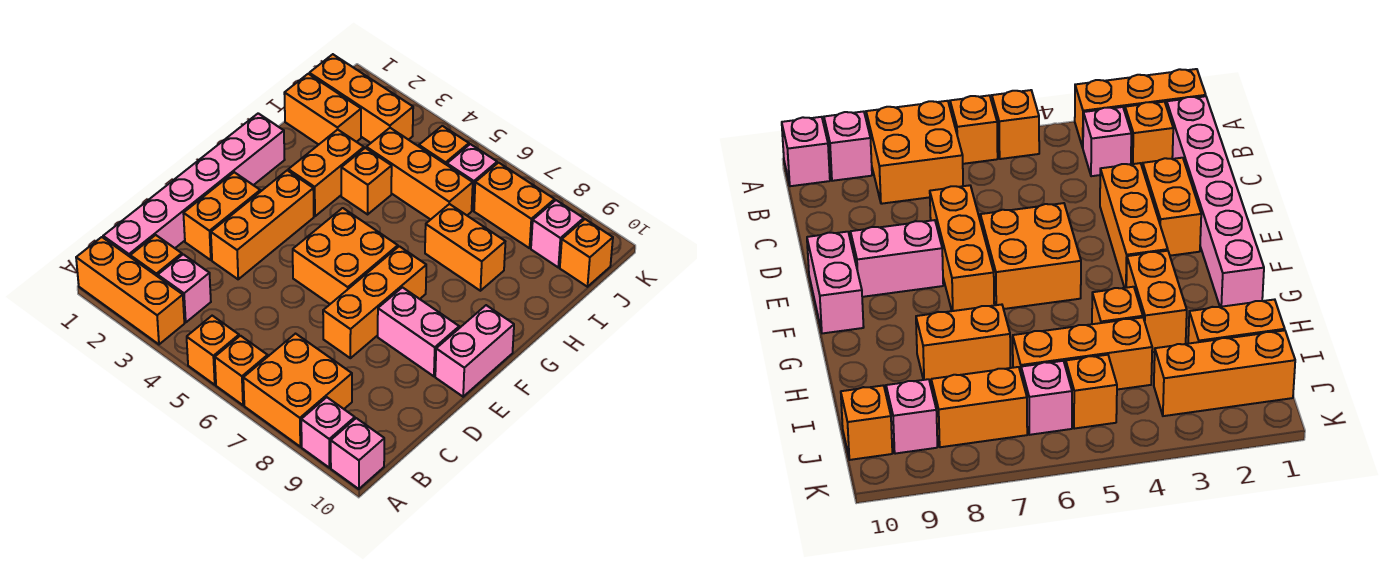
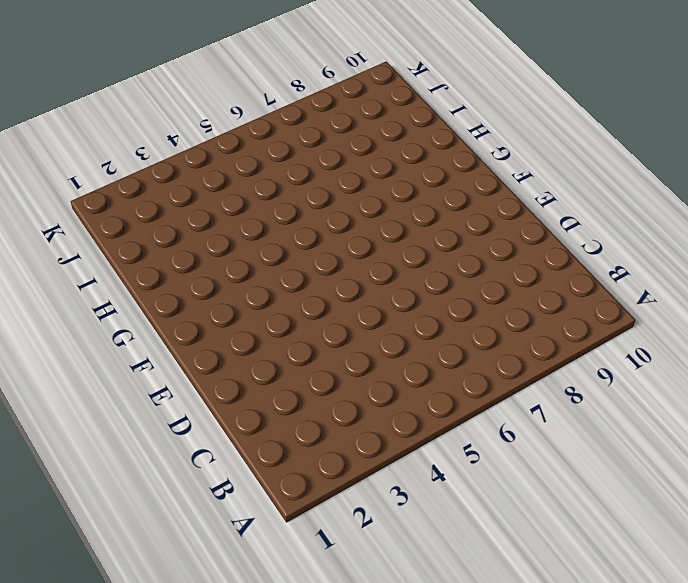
none -> orange brick A1:A3 level 1
none -> orange brick A5 level 1
none -> orange brick A6 level 1

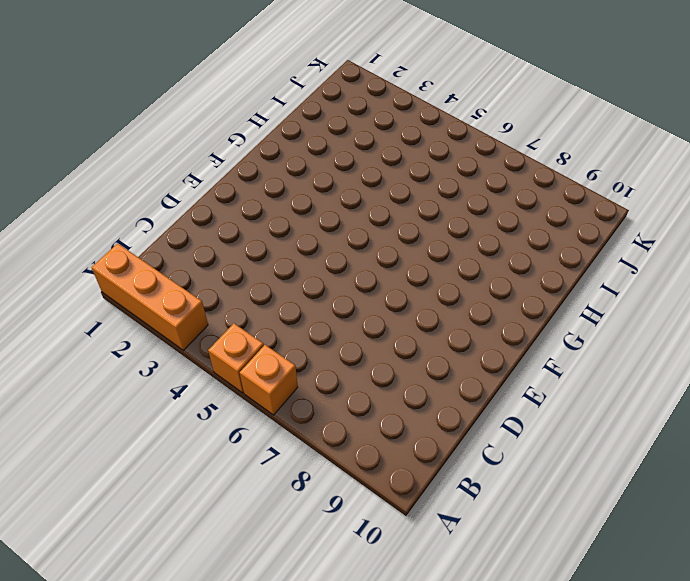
none -> orange brick A7:B8 level 1
none -> pink brick A9 level 1
none -> pink brick A10 level 1

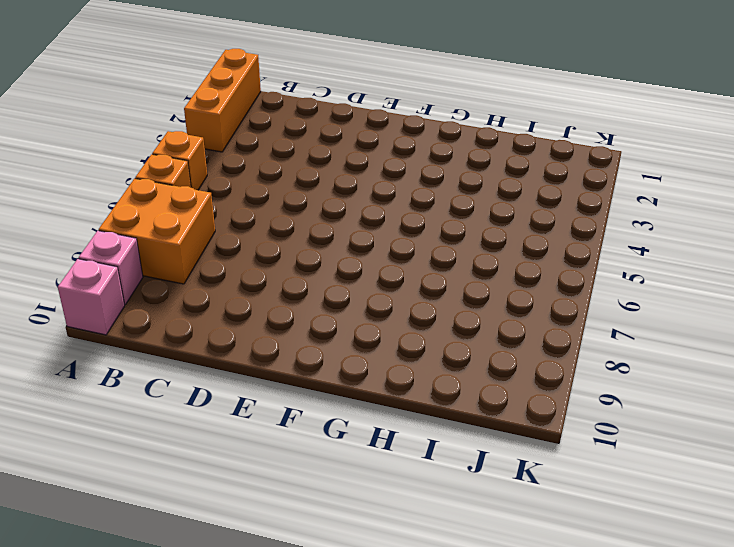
none -> pink brick B1:G1 level 1
none -> orange brick B2 level 1
none -> pink brick B3 level 1

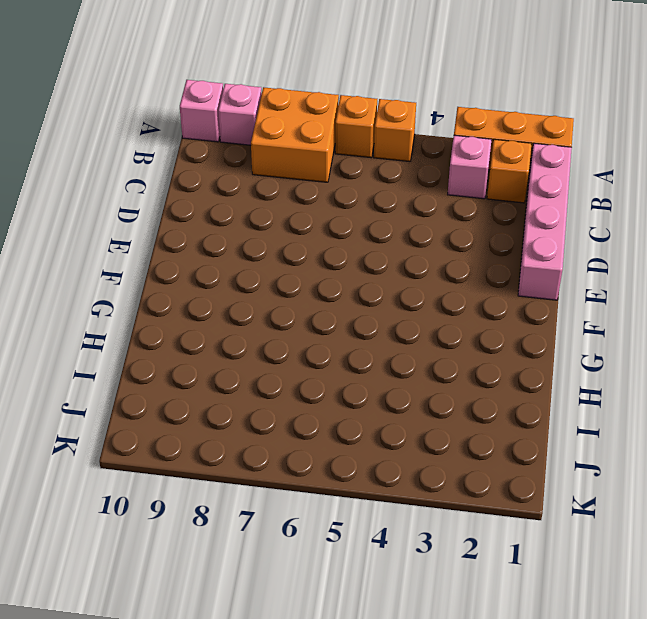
pink brick B1:E1 level 1 -> pink brick B1:G1 level 1
none -> orange brick D2:E2 level 1
none -> orange brick D3:F3 level 1
none -> orange brick D7:F7 level 1

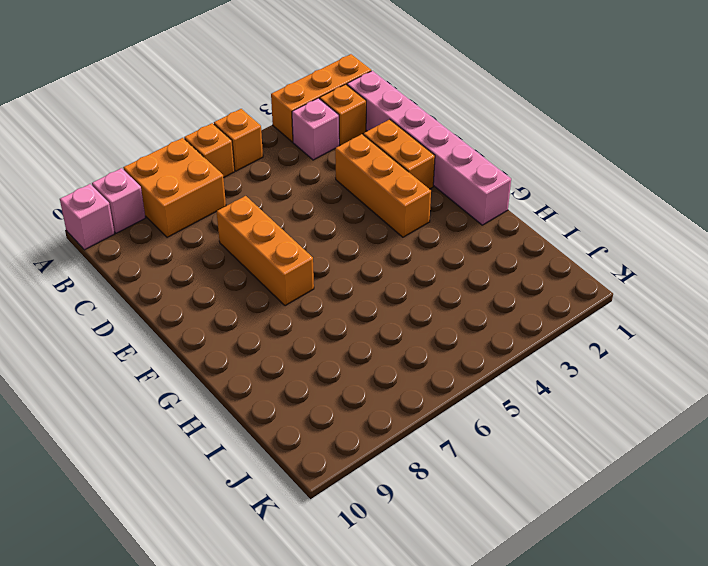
none -> orange brick E5:F6 level 1
none -> pink brick E8:E9 level 1
none -> pink brick E10:F10 level 1

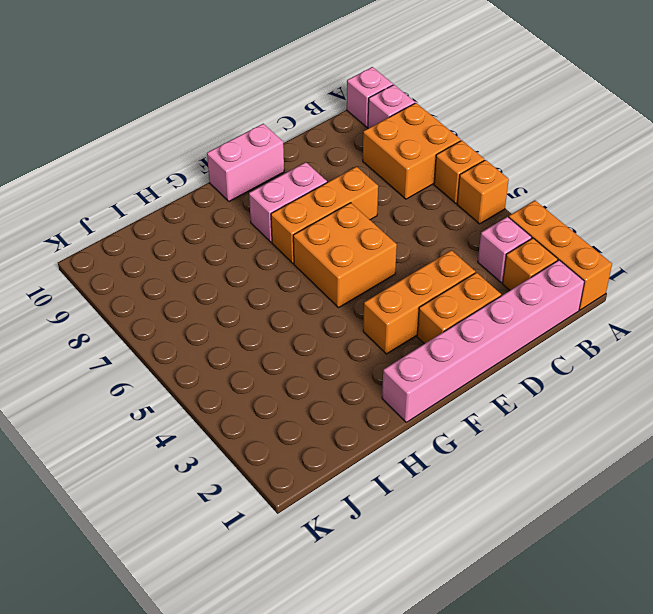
pink brick E8:F8 level 1 -> pink brick E8:E9 level 1
none -> orange brick G3:H3 level 1
none -> orange brick H4 level 1
none -> orange brick H7:H8 level 1

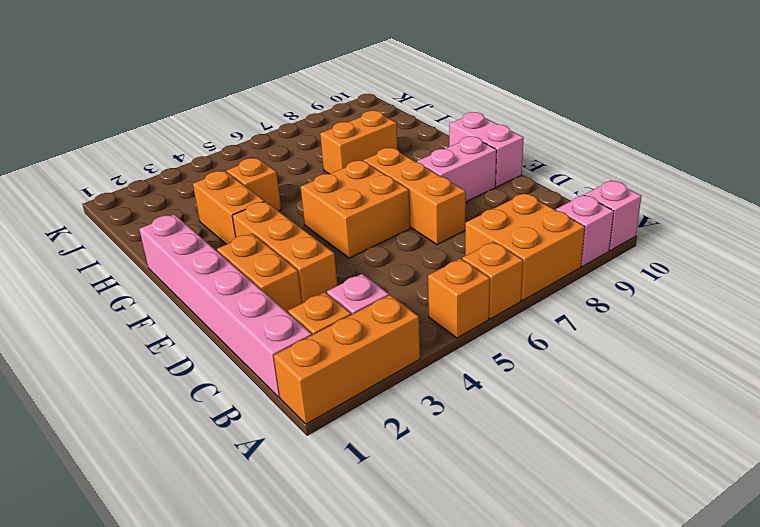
none -> orange brick I1:I2 level 1
none -> orange brick I4:I6 level 1
none -> orange brick J1:J3 level 1

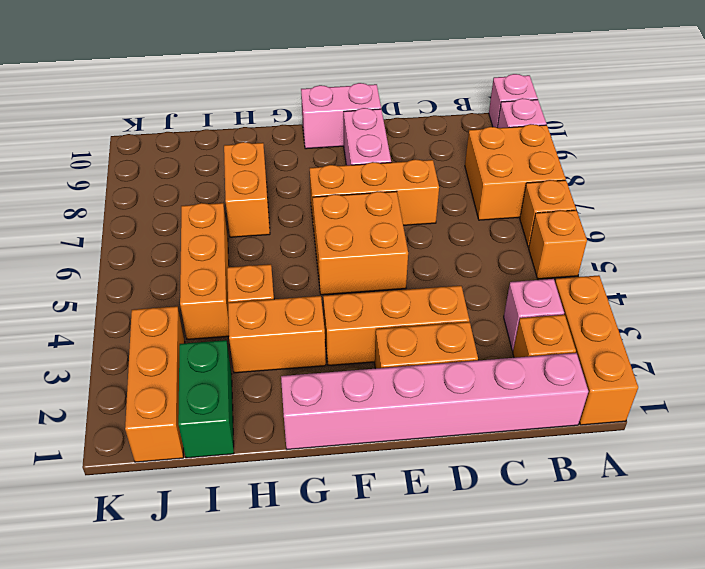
green brick I1:I2 level 1 -> orange brick I1:I2 level 1
none -> orange brick J5 level 1
none -> pink brick J6 level 1
none -> orange brick J7:J8 level 1

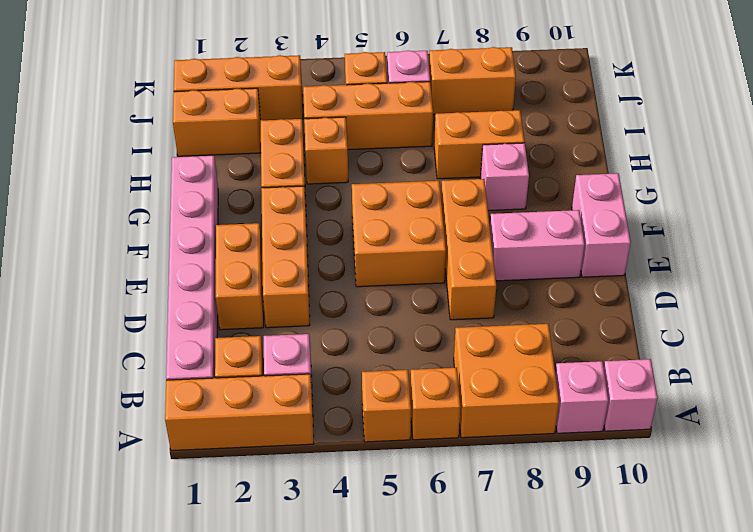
pink brick G8 level 1 -> pink brick J9 level 1
none -> orange brick J10 level 1

